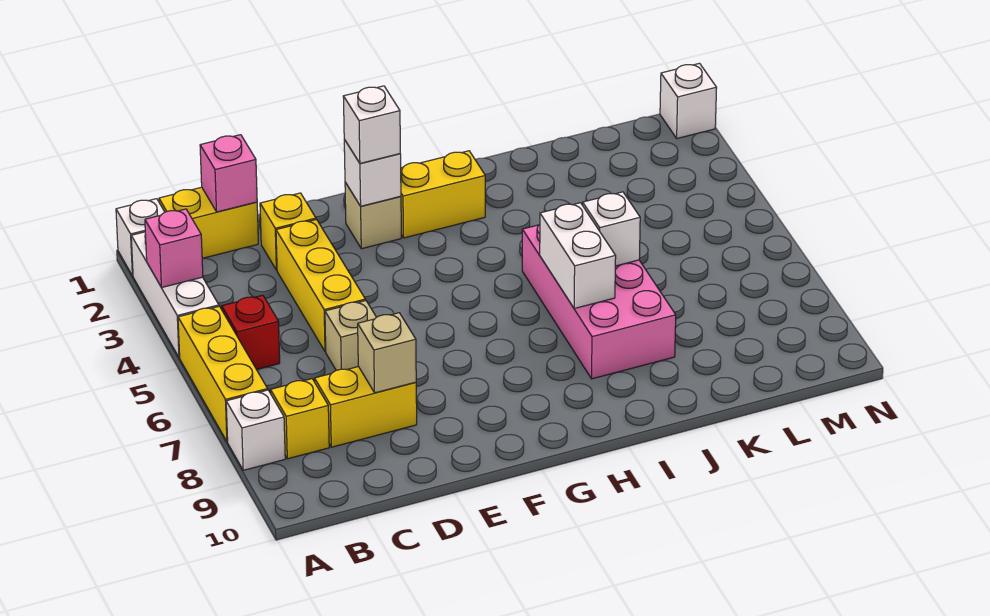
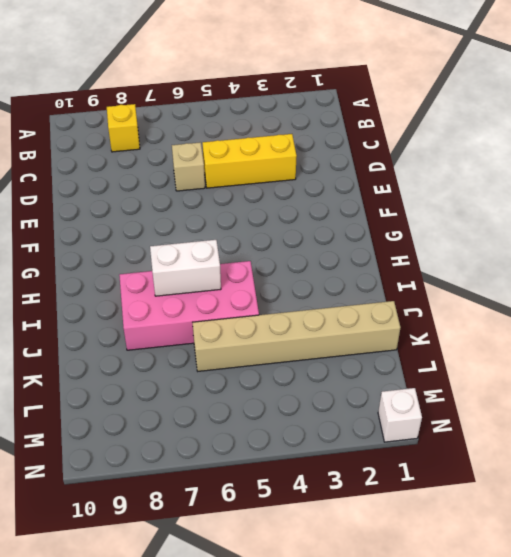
tan brick K1:K6 level 1 -> none
none -> white brick A1 level 1
none -> white brick A2:A4 level 1
none -> yellow brick A5:A7 level 1

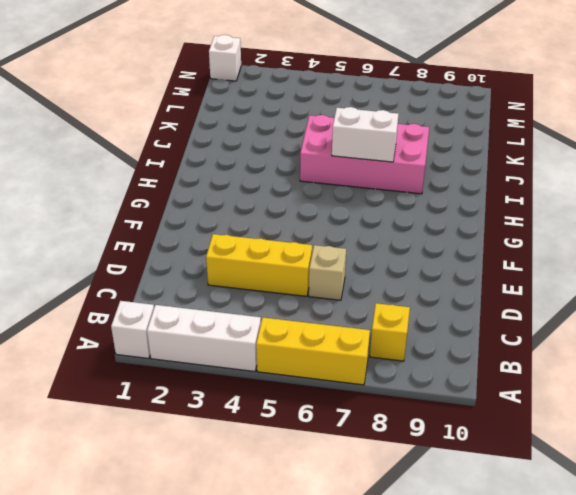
none -> white brick A8 level 1
none -> yellow brick B1:C1 level 1
none -> red brick B5 level 1

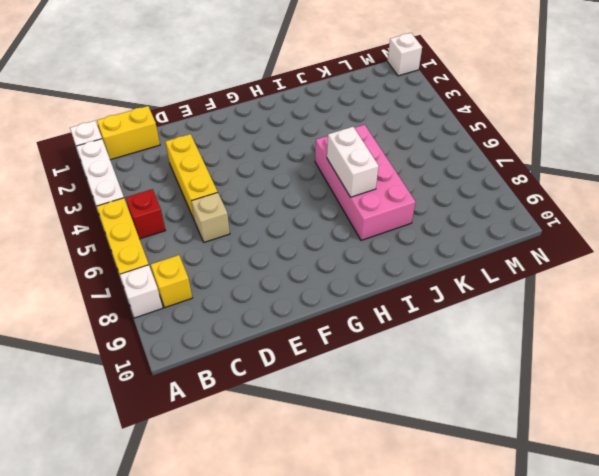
none -> yellow brick C8:D8 level 1
none -> yellow brick D2 level 1
none -> tan brick F2 level 1

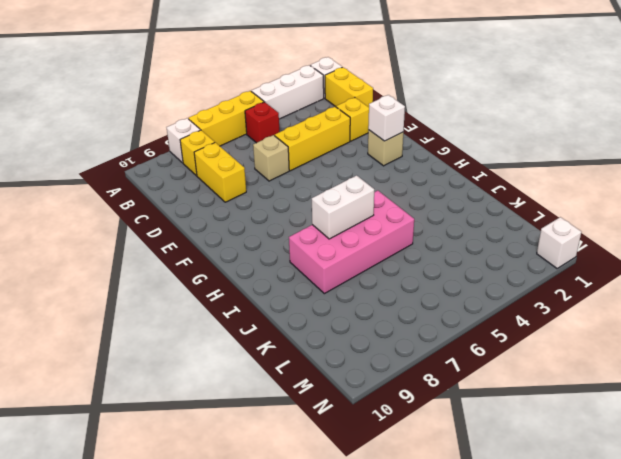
none -> yellow brick G2:H2 level 1
none -> pink brick A3 level 2
none -> pink brick C1 level 2

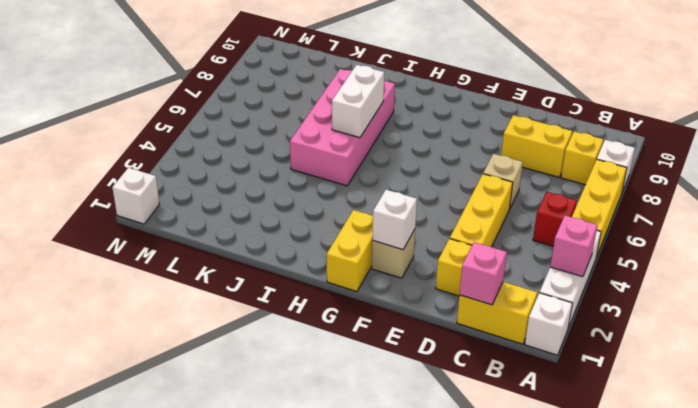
yellow brick G1:G2 level 1 -> yellow brick G2:H2 level 1
none -> tan brick D8 level 2
none -> white brick J6 level 2
none -> white brick F2 level 3

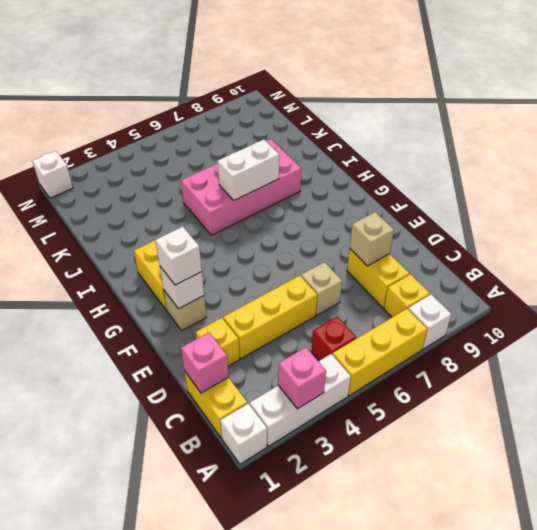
none -> white brick J6 level 2

